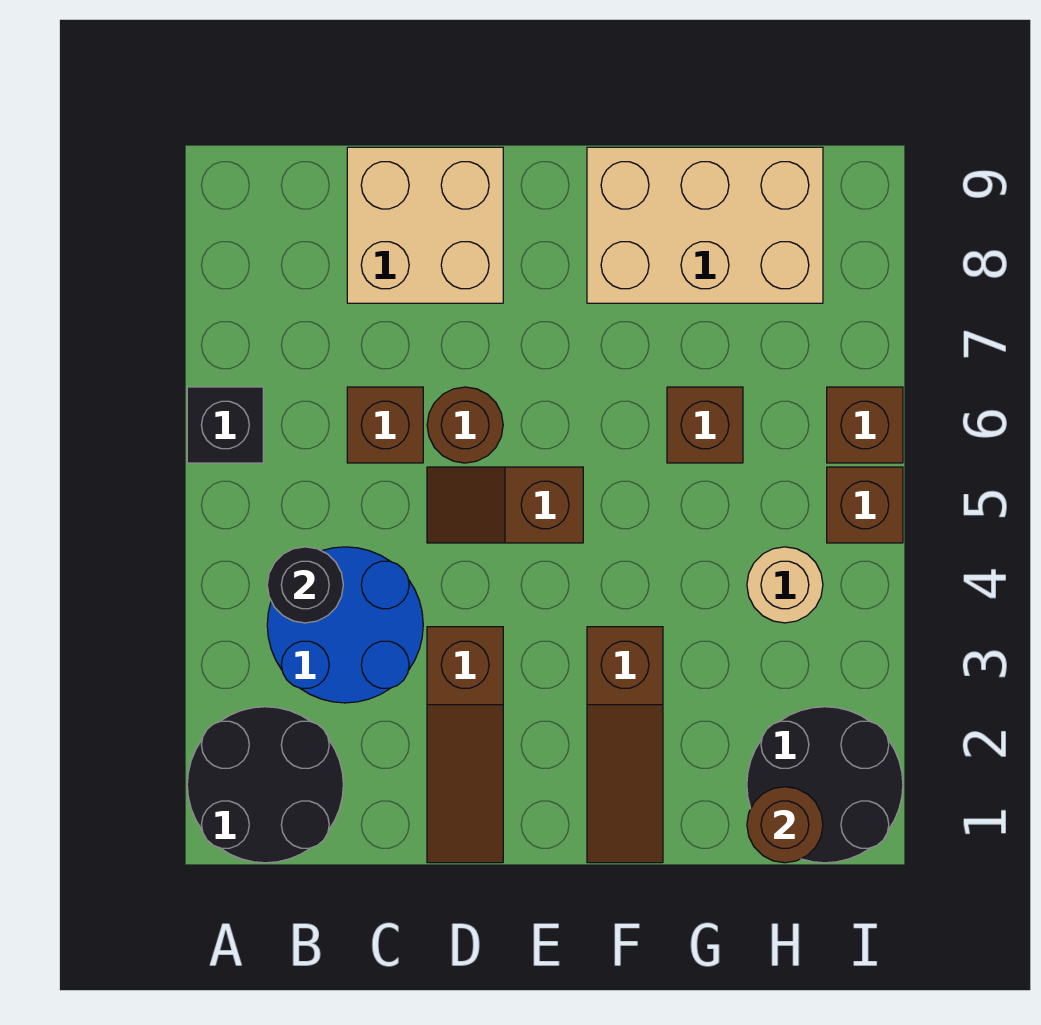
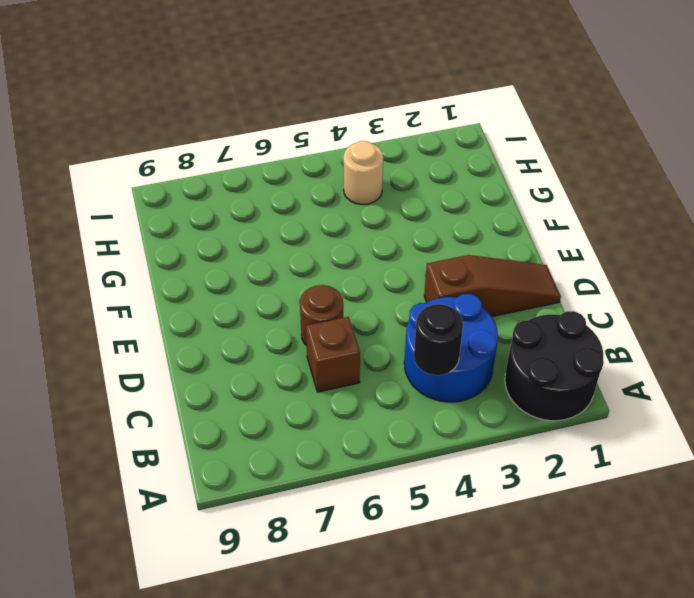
none -> black brick A6 level 1
none -> tan brick C8:D9 level 1
none -> brown slope D5:E5 level 1 top E

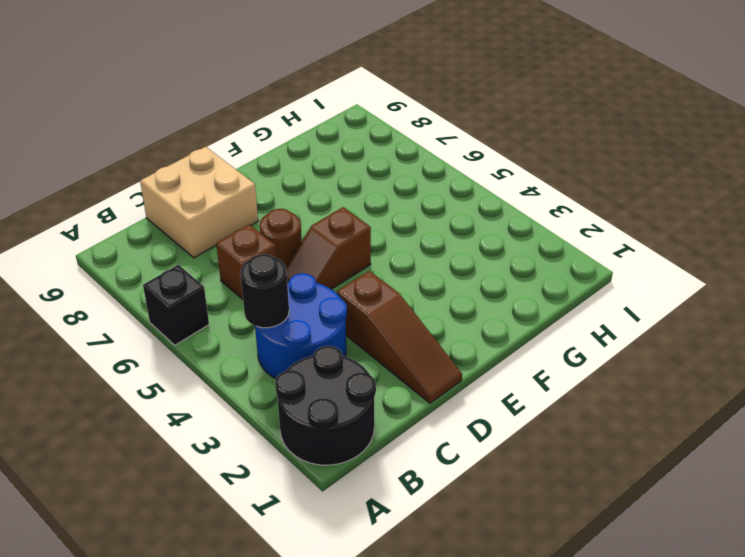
none -> brown slope F1:F3 level 1 top 3
none -> tan brick F8:H9 level 1
none -> brown brick G6 level 1

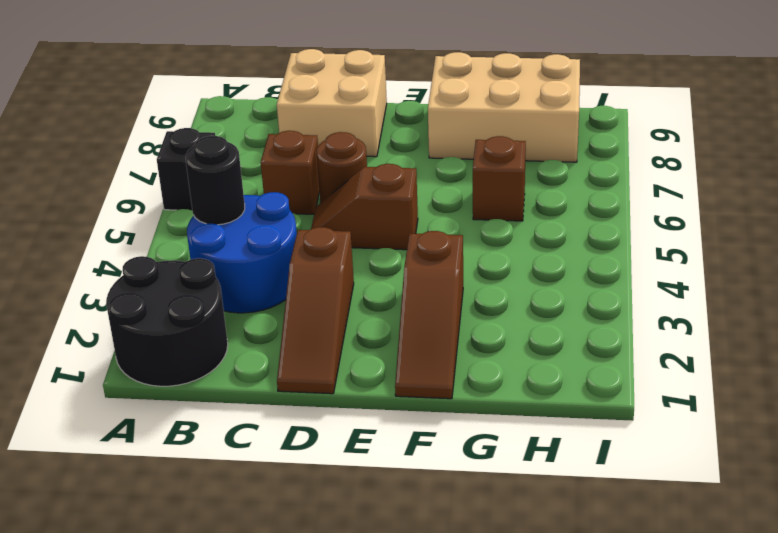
none -> black round brick H1:I2 level 1
none -> tan round brick H4 level 1
none -> brown brick I5 level 1

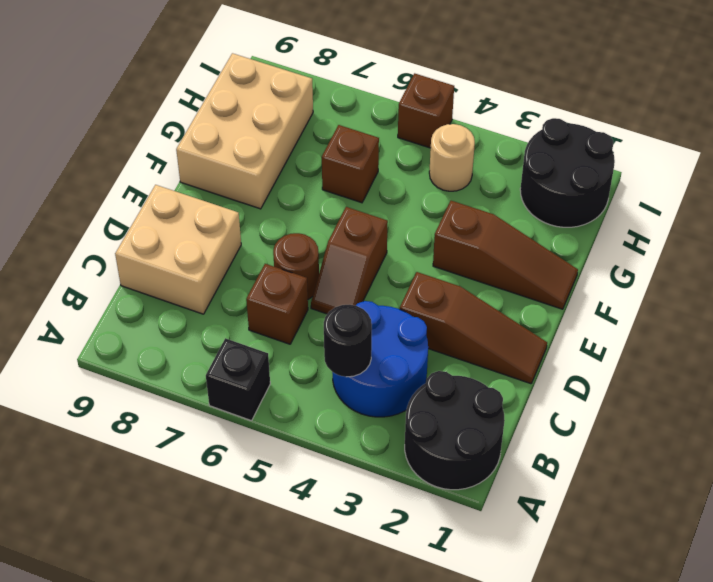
none -> brown brick I6 level 1
none -> brown round brick H1 level 2

